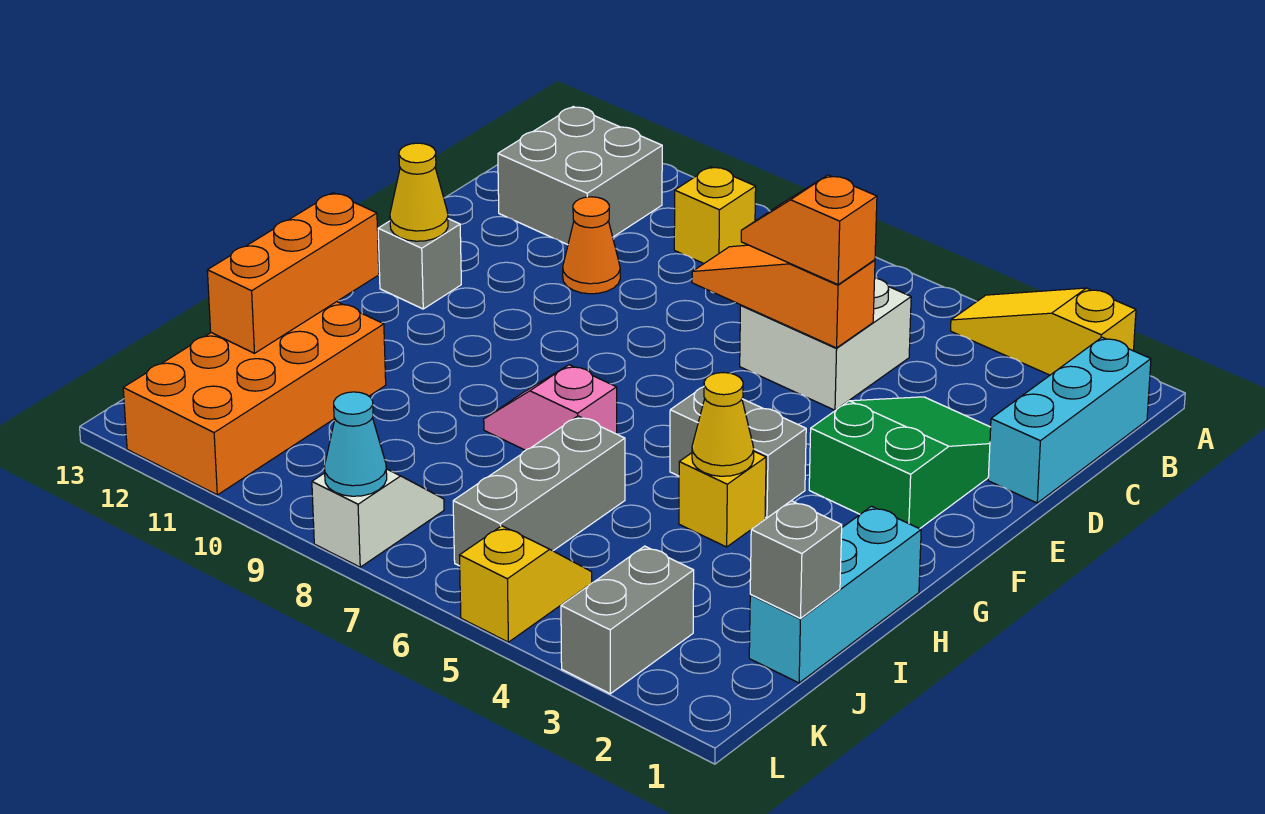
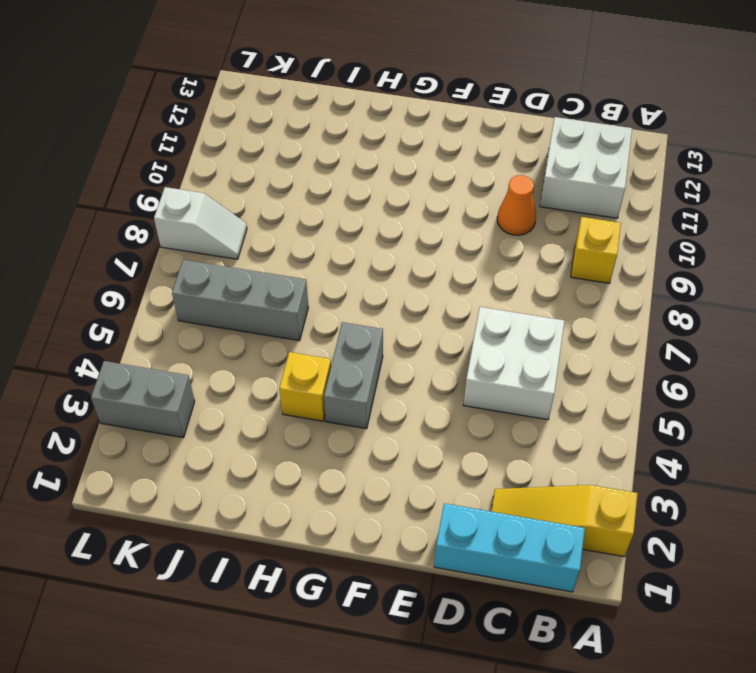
yellow slope A2:C2 level 1 top A -> yellow slope A2:A4 level 1 top 2
white brick B11:C12 level 1 -> grey brick B11:C12 level 1
none -> green slope D2:F3 level 1 top F
none -> grey brick F12 level 1
none -> cyan brick H1:J1 level 1

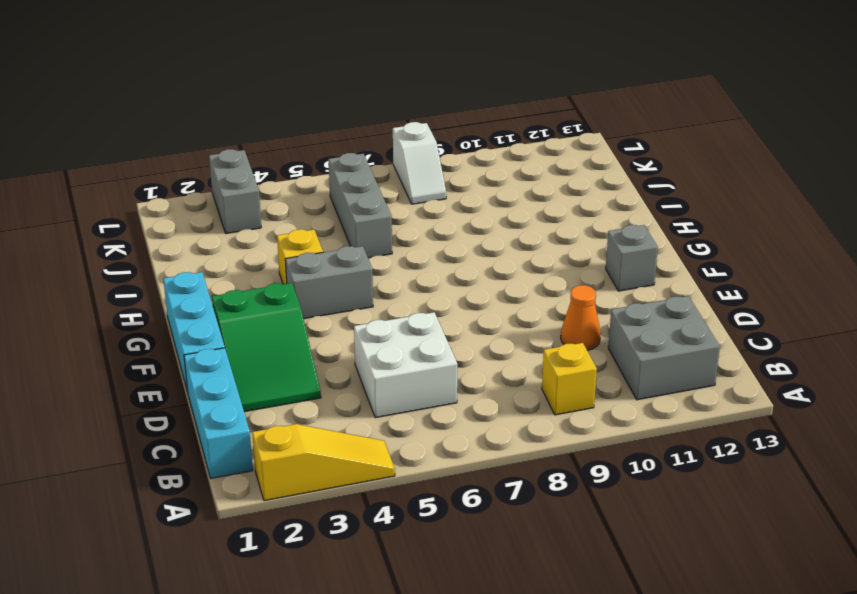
cyan brick E1:G1 level 1 -> cyan brick H1:J1 level 1
none -> pink slope H7:H8 level 1 top 7
none -> orange brick I11:L12 level 1
none -> yellow slope K5:L5 level 1 top L

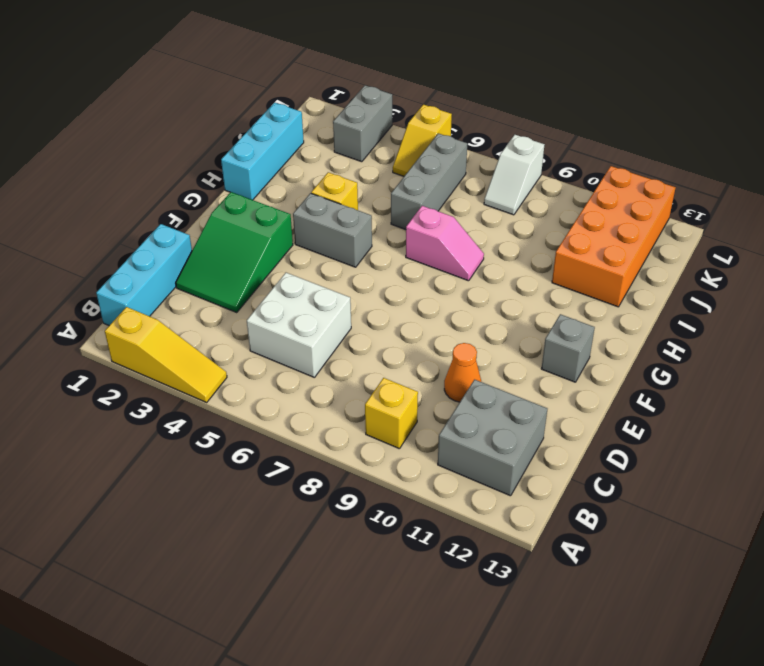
none -> orange slope D5:D7 level 2 top 5
none -> yellow cone F12 level 2
none -> yellow cone H4 level 2

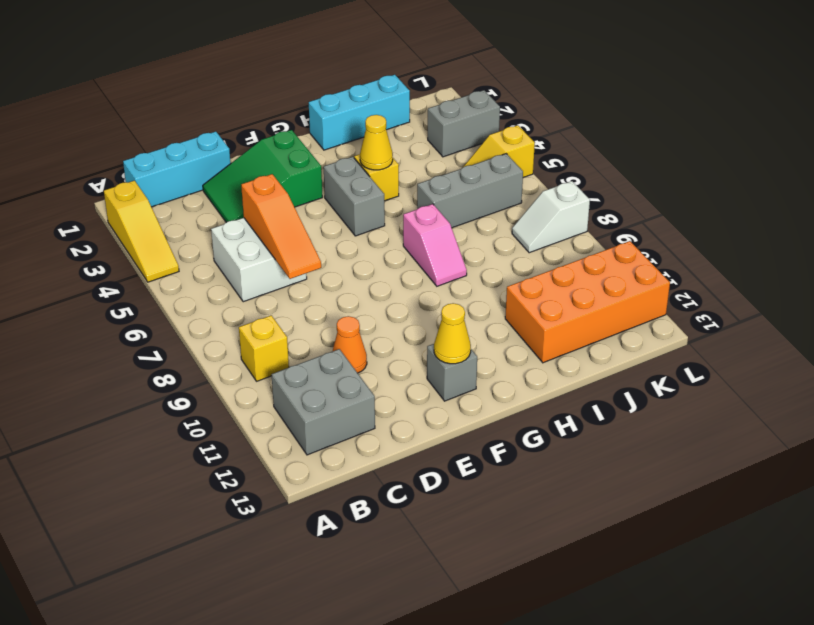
none -> orange brick H12:J12 level 2
none -> grey brick J1 level 2
none -> cyan cone L8 level 2

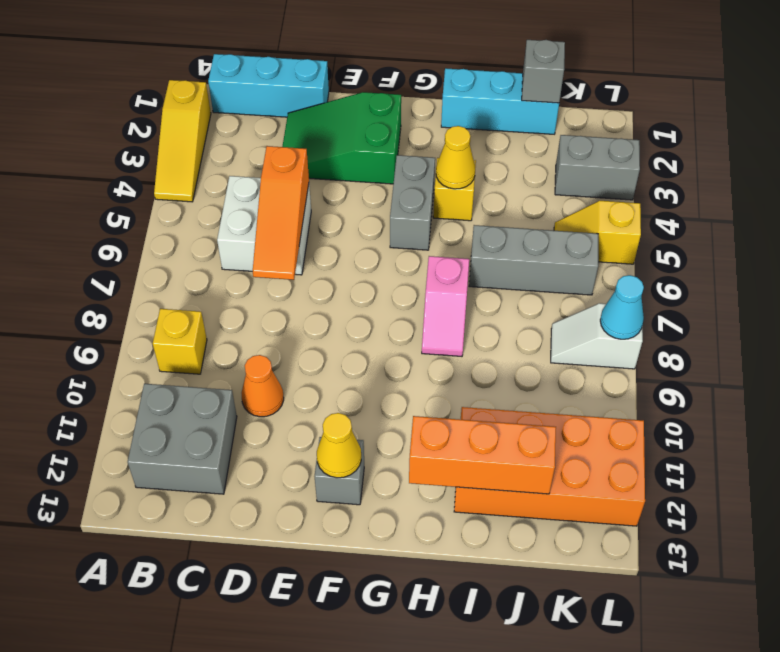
none -> orange slope D5:D6 level 3 top 5

